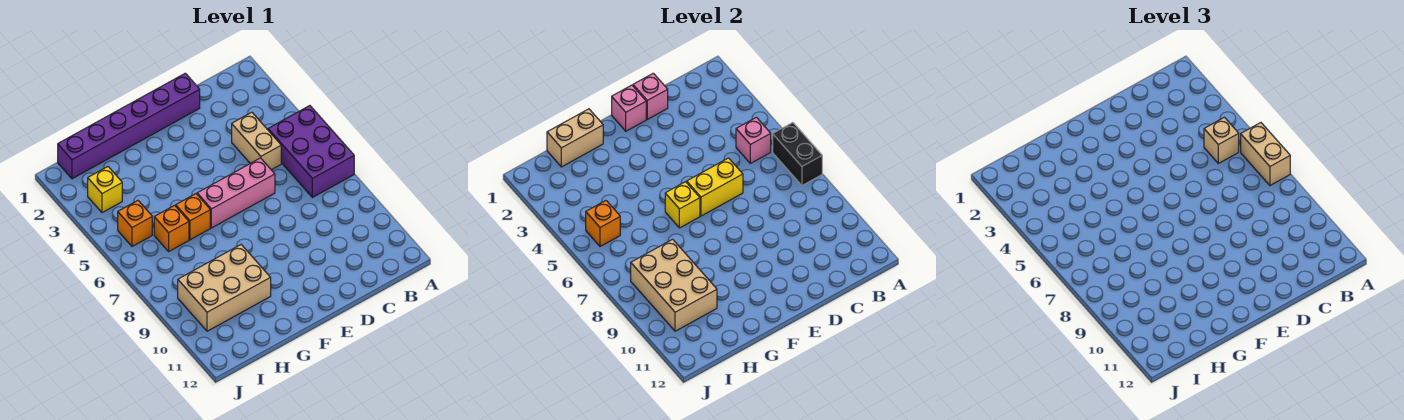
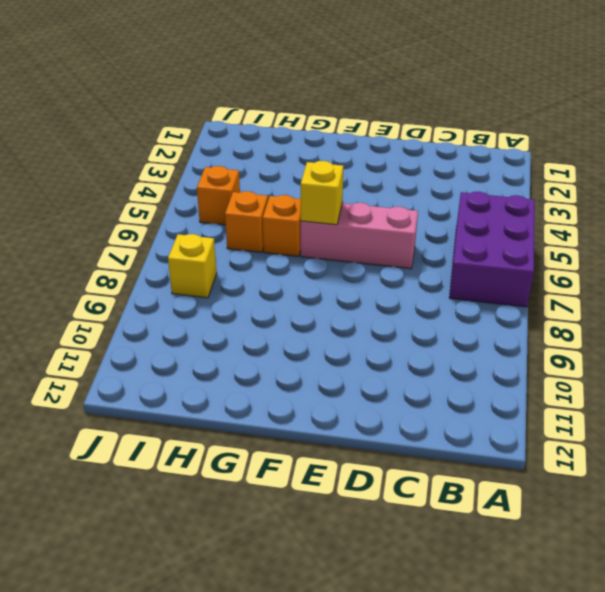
yellow brick I8 level 1 -> yellow brick I3 level 1
none -> tan brick C4:C5 level 1
none -> purple brick D1:I1 level 1
none -> tan brick G9:I10 level 1

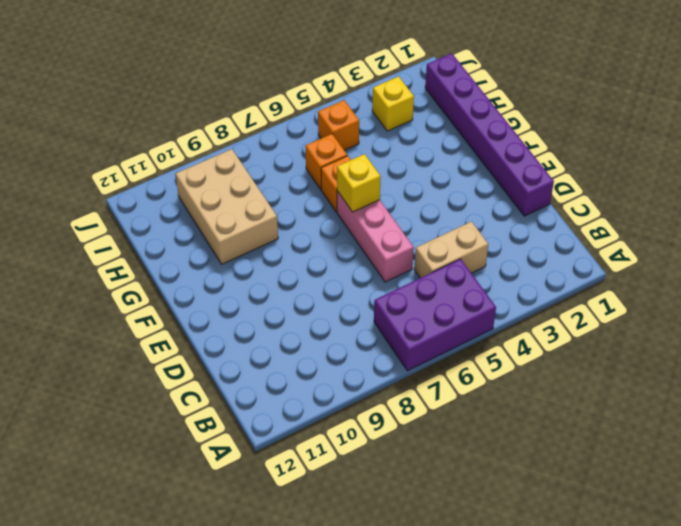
none -> black brick A6:A7 level 2
none -> pink brick B5 level 2
none -> pink brick D1 level 2

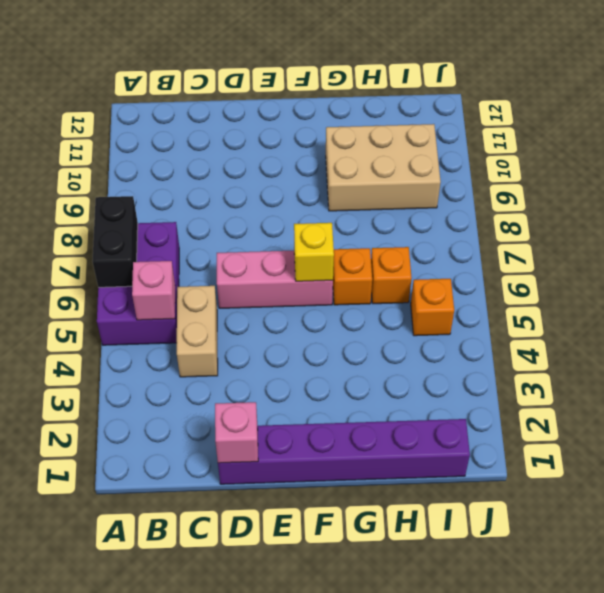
none -> yellow brick I3 level 1
none -> yellow brick D6:E6 level 2
none -> pink brick E1 level 2

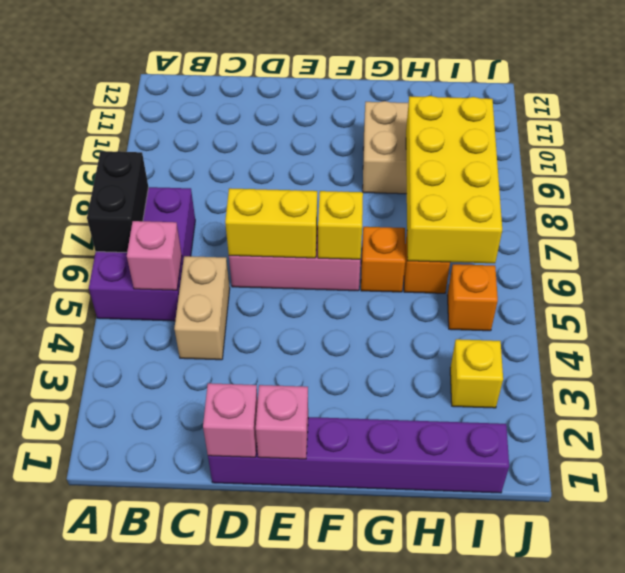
yellow brick H6:I9 level 2 -> tan brick H8:I10 level 2
none -> tan brick G1:H1 level 2
none -> orange brick I5 level 2
none -> tan brick A6:A7 level 3

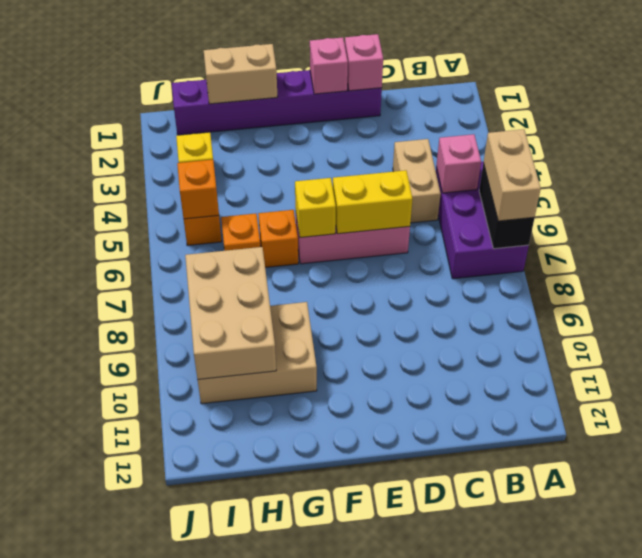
none -> tan brick B5 level 3

